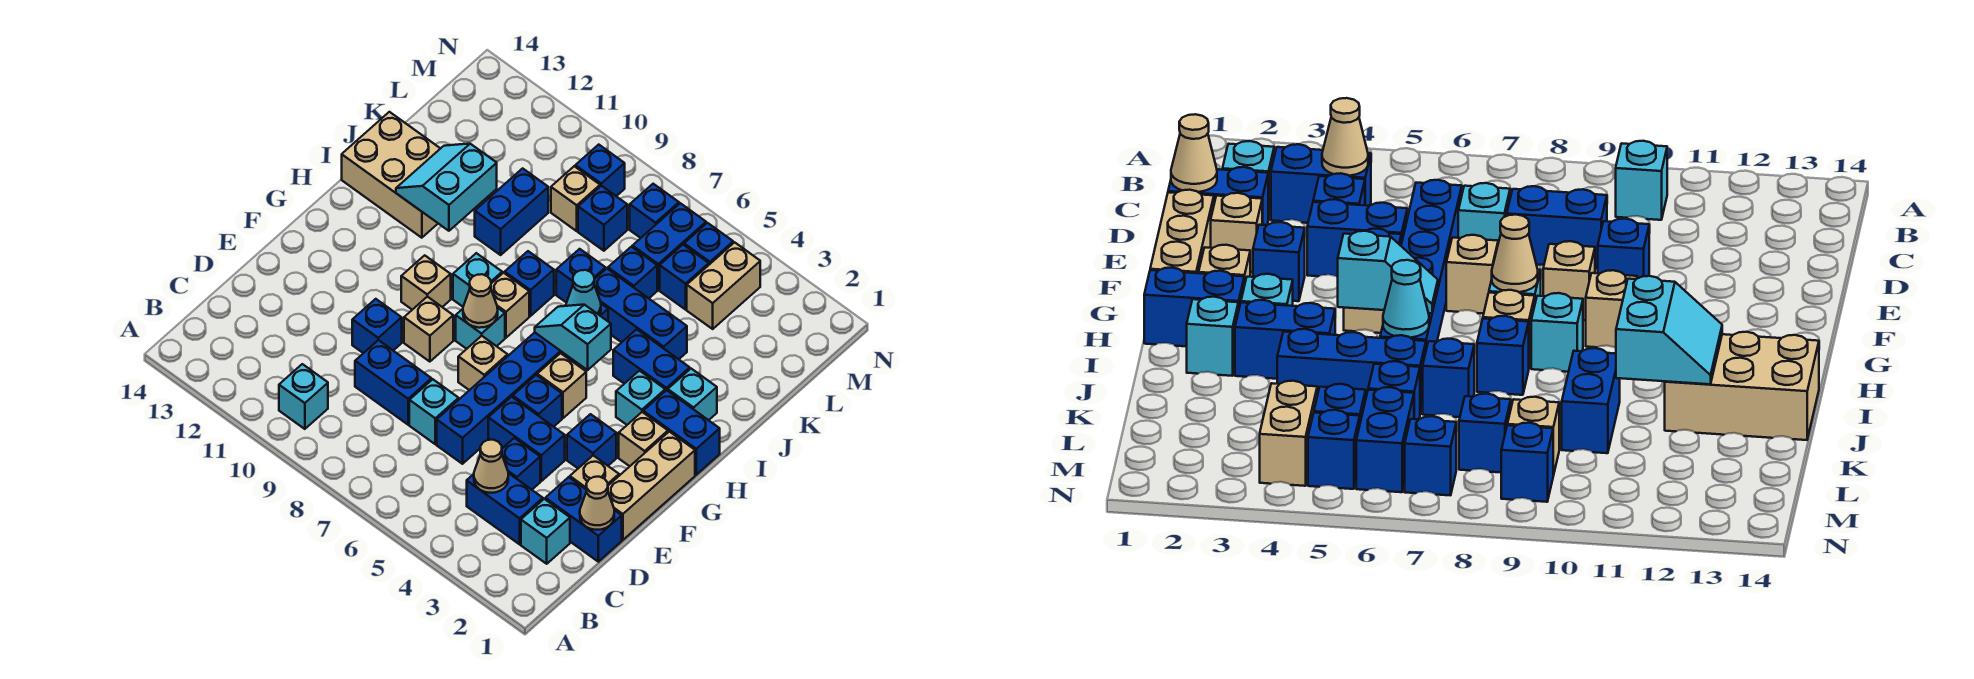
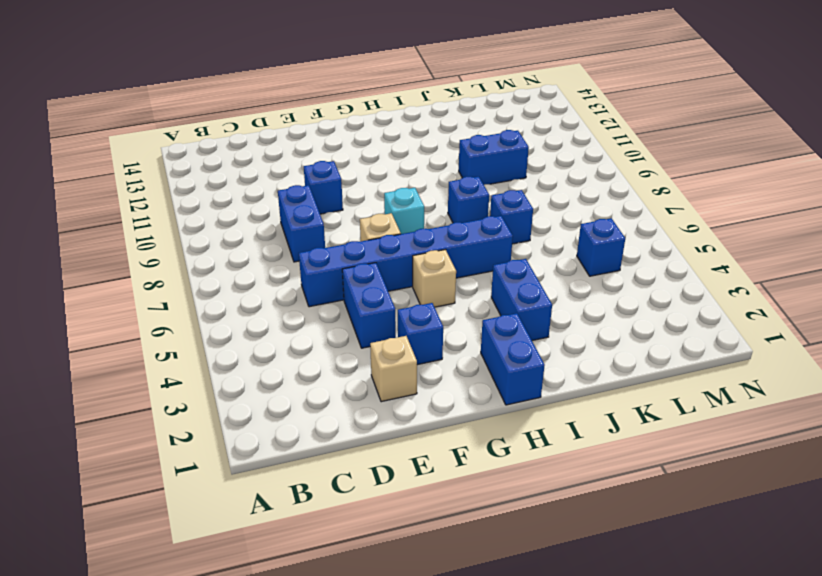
none -> cyan brick B10 level 1
none -> cyan brick C2 level 1
none -> blue brick C3:C4 level 1
none -> blue brick D1:D2 level 1

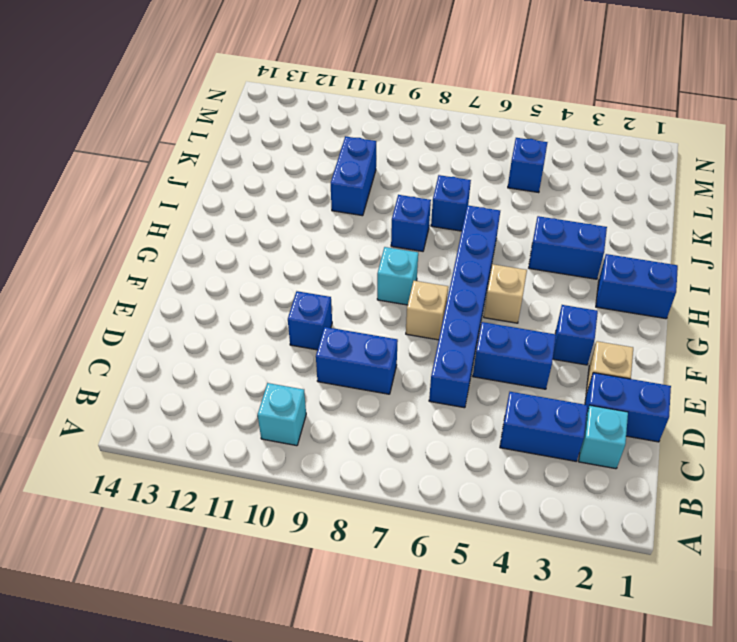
none -> blue brick D4 level 1
none -> cyan brick D7 level 1
none -> tan brick E1:G1 level 1
none -> blue brick F5 level 1

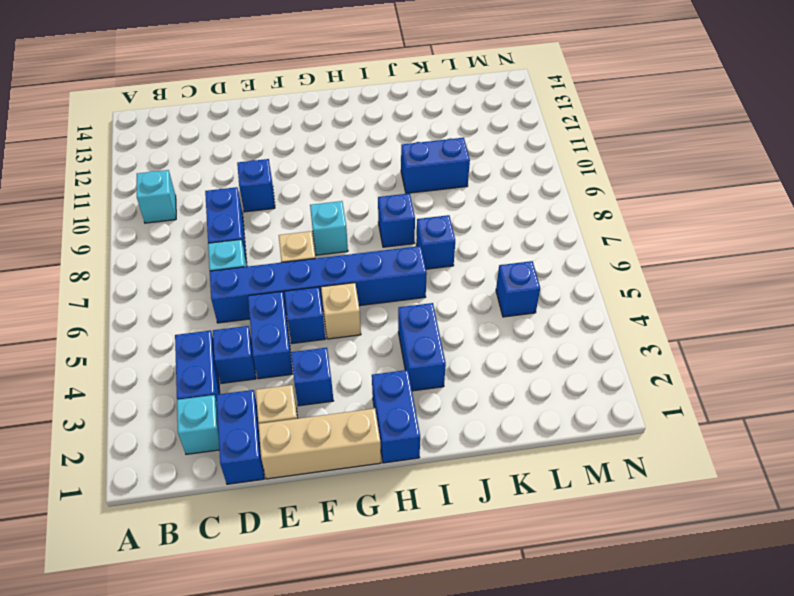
none -> tan brick F9 level 1
none -> tan brick G2 level 1
none -> tan brick G10 level 1
none -> cyan brick H3 level 1

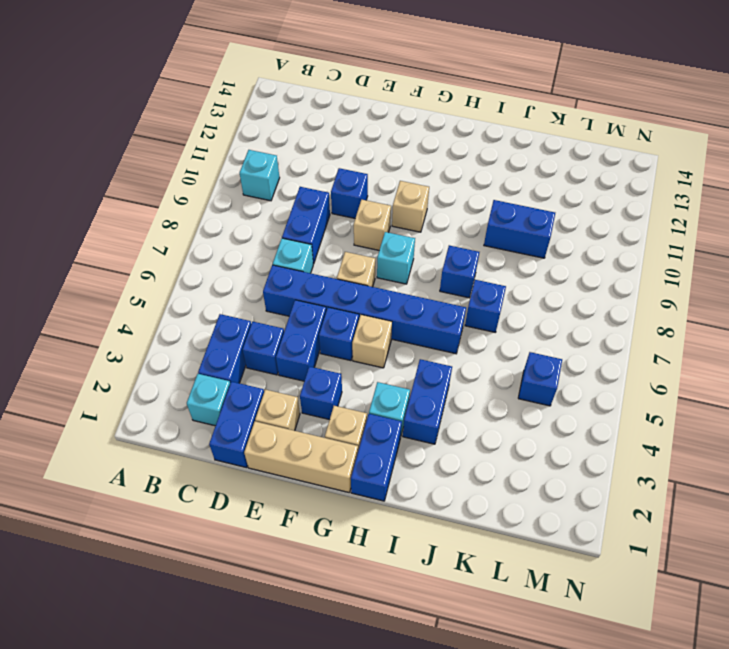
none -> tan brick H8 level 1
none -> cyan brick H9 level 1
none -> cyan brick I2 level 1
none -> tan brick I12:J14 level 1

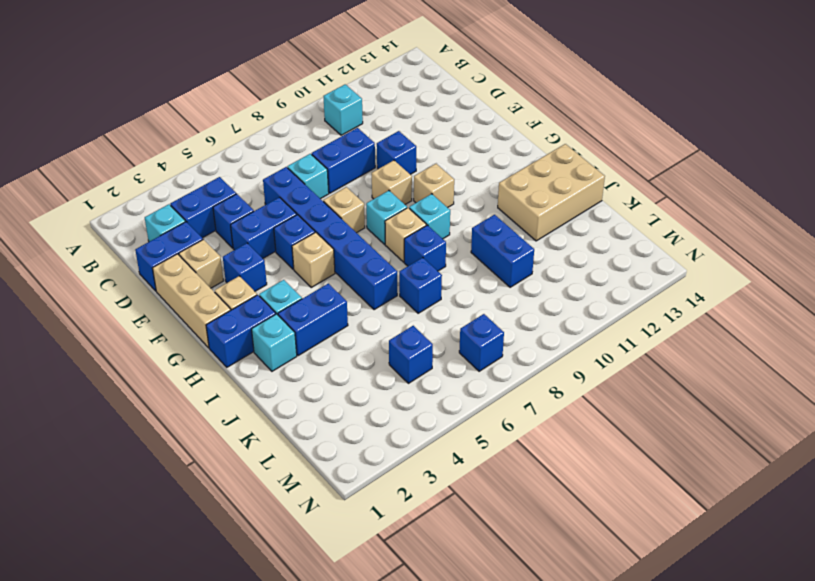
none -> blue brick J4:J6 level 1
none -> blue brick K6 level 1
none -> tan brick L4:M4 level 1
none -> blue brick L6:M6 level 1

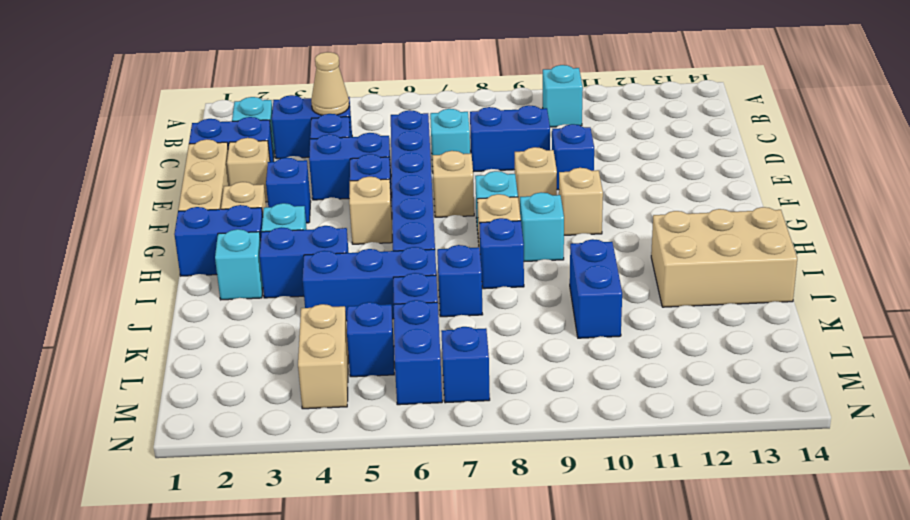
none -> blue brick L8 level 1
none -> tan brick L9 level 1
none -> blue brick M5 level 1
none -> blue brick M9 level 1

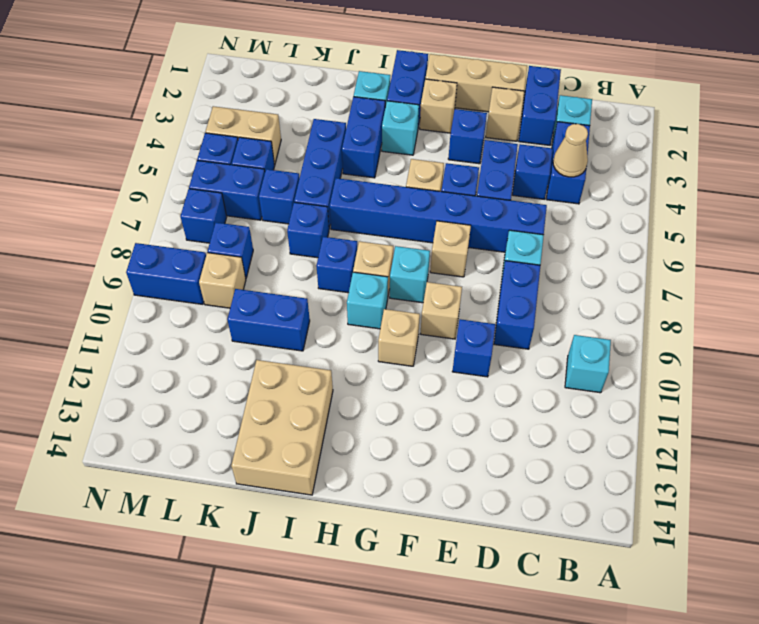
blue brick M9:N9 level 1 -> blue brick M9 level 1
none -> tan cone D1 level 2
none -> tan cone G8 level 2
none -> cyan slope H5:H6 level 2 top 5
none -> cyan cone I6 level 2

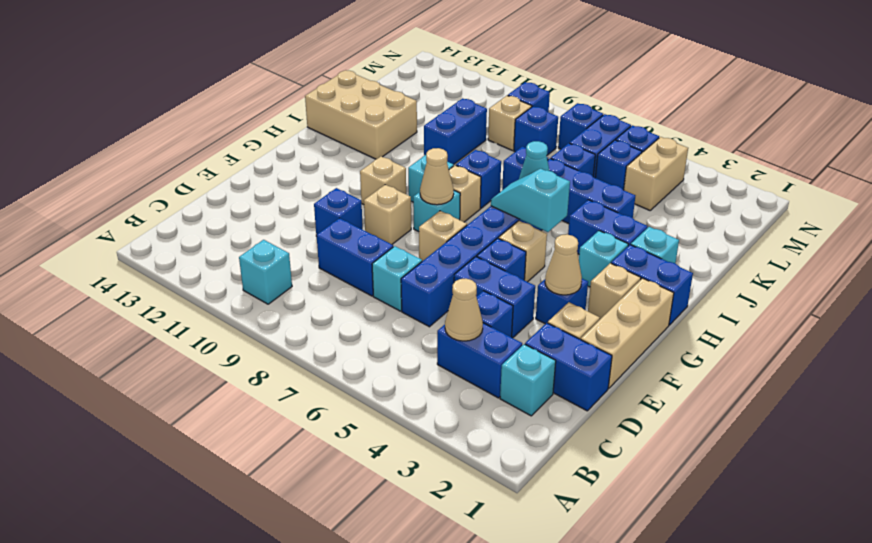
tan cone F3 level 2 -> tan cone D1 level 2
none -> cyan slope I11:J12 level 2 top 11

